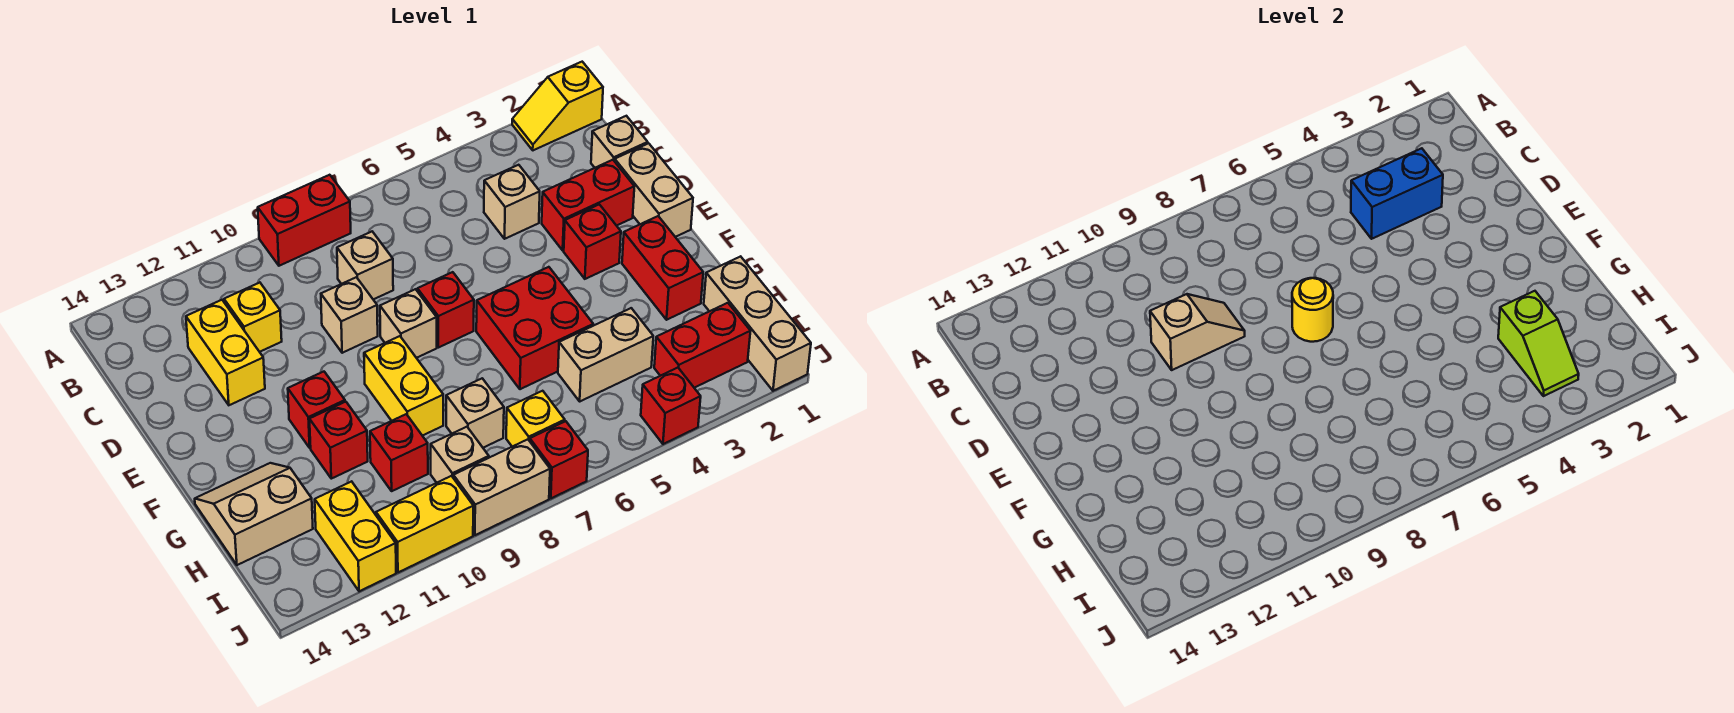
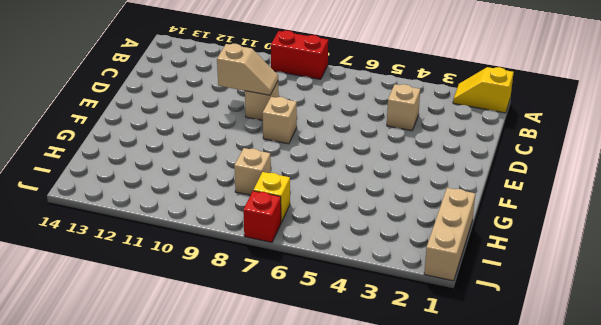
none -> tan brick C1 level 1
none -> tan brick C8 level 1
none -> yellow brick C11 level 1
none -> yellow brick C12:D12 level 1

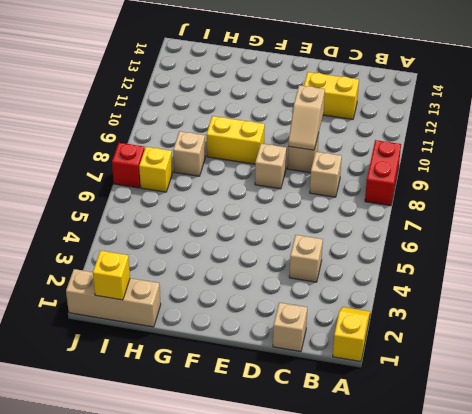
yellow brick I1 level 2 -> yellow brick C11 level 1
none -> tan brick D1:E1 level 1
none -> red brick D2:D3 level 1
none -> red brick E3 level 1
none -> red brick E7 level 1

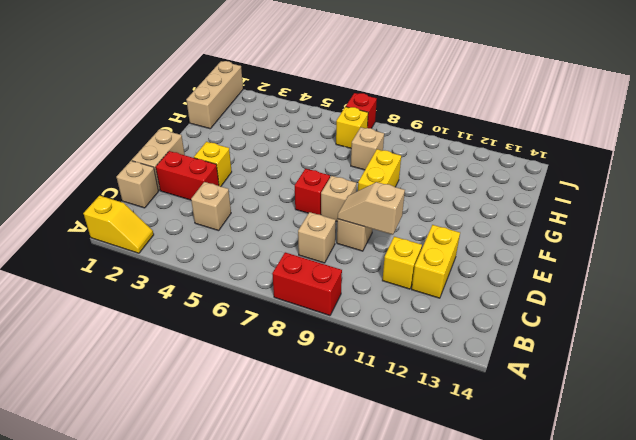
yellow brick E3 level 1 -> red brick E3 level 1
none -> red brick F2:G2 level 1
none -> red brick F5:G6 level 1
none -> red brick F11 level 1
none -> red brick G11 level 1

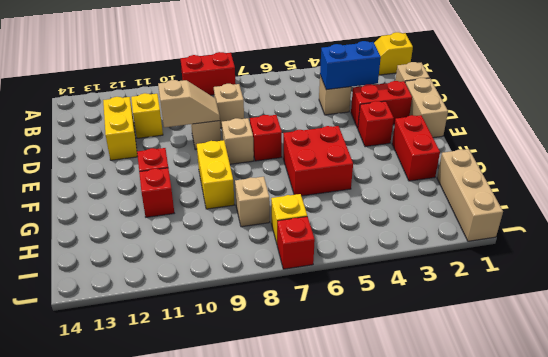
none -> tan slope G13:H14 level 1 top H
none -> tan brick H4:H5 level 1
none -> red brick H10 level 1
none -> red brick I2:I3 level 1

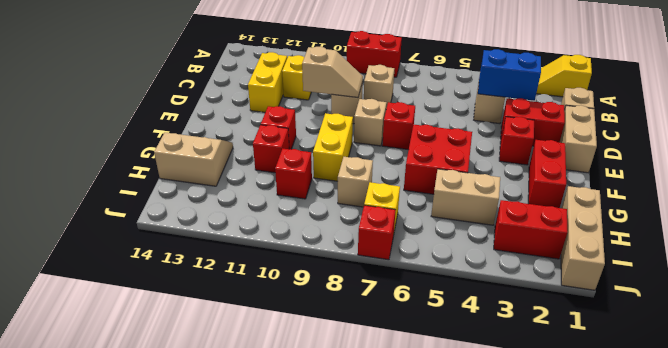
none -> tan brick I9 level 1
none -> yellow brick I12:J12 level 1
none -> red brick J4 level 1
none -> tan brick J8:J9 level 1

